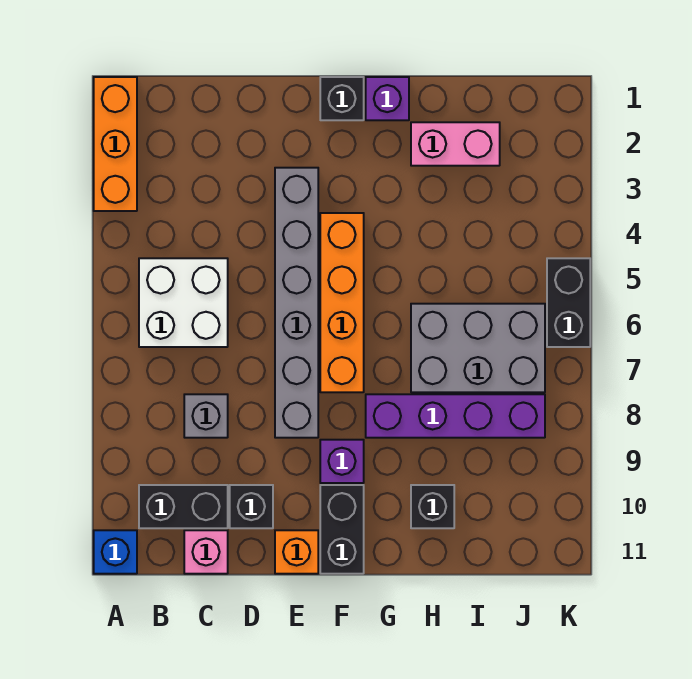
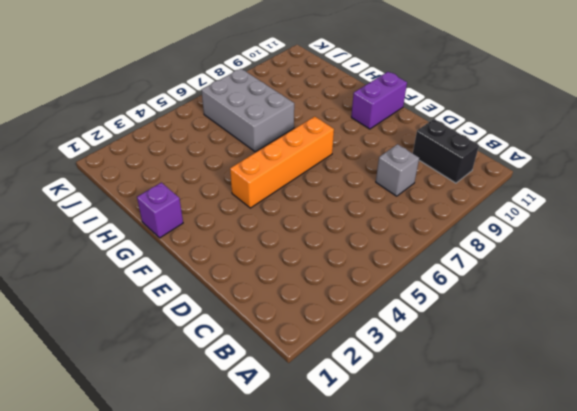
purple brick F10:F11 level 1 -> black brick F10:F11 level 1
none -> orange brick A1:A3 level 1
none -> blue brick A11 level 1
none -> white brick B5:C6 level 1

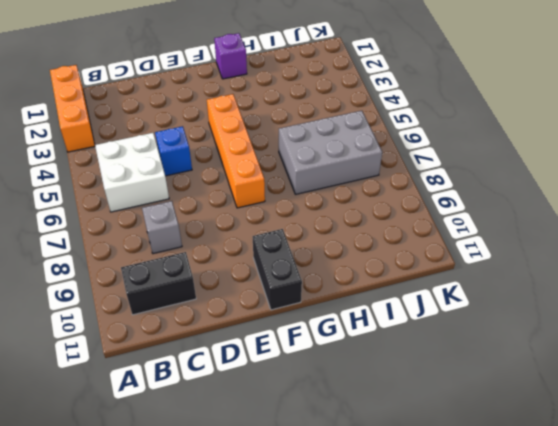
blue brick D5 level 1 -> blue brick A11 level 1
none -> pink brick C11 level 1
none -> black brick D10 level 1
none -> grey brick E3:E8 level 1

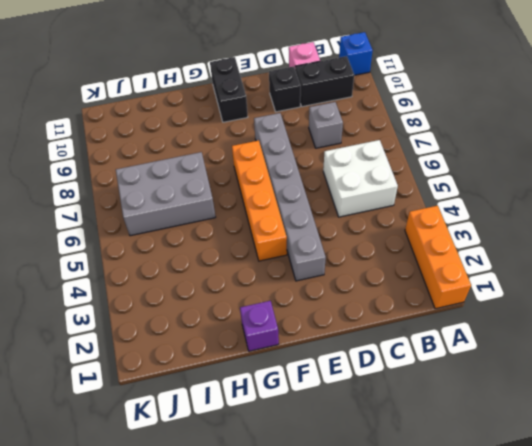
none -> orange brick E11 level 1
none -> black brick F1 level 1
none -> purple brick F9 level 1

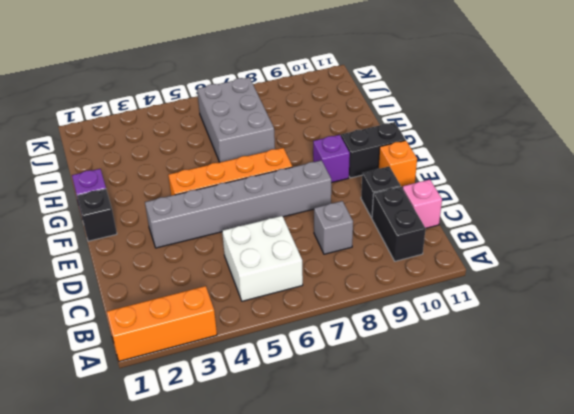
none -> blue brick A11 level 1
none -> purple brick G8:J8 level 1
none -> pink brick H2:I2 level 1

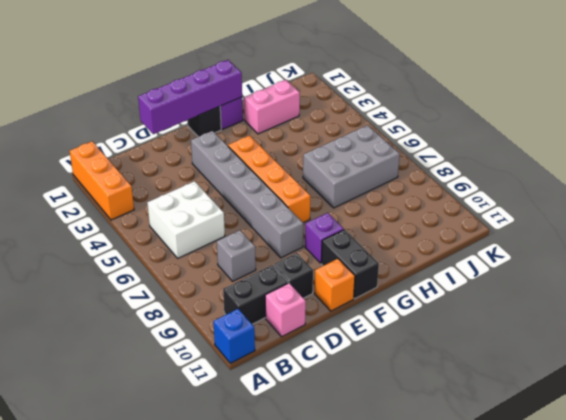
purple brick D1:G1 level 2 -> purple brick G8:J8 level 1
none -> black brick H10 level 1
none -> black brick K5:K6 level 1

